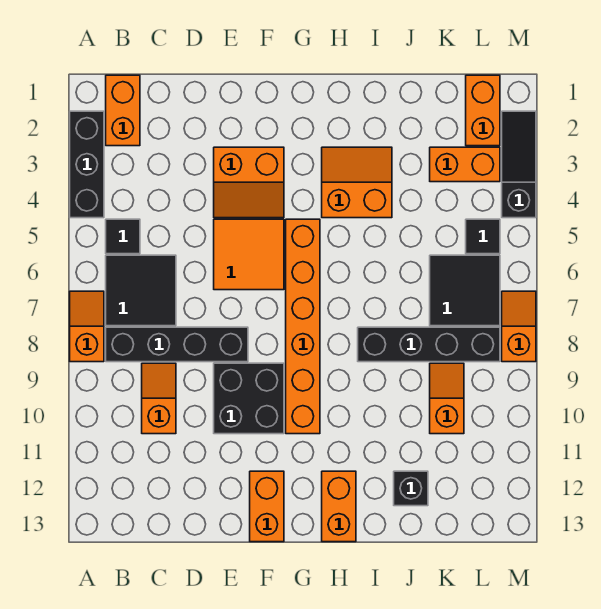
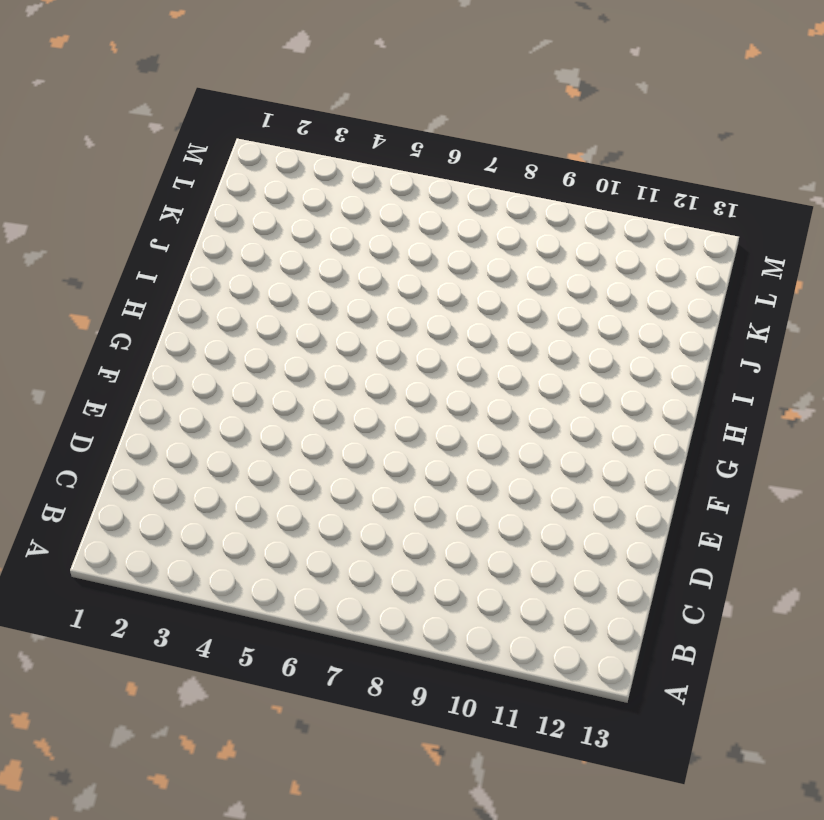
none -> black brick A2:A4 level 1
none -> orange slope A7:A8 level 1 top 8
none -> orange brick B1:B2 level 1

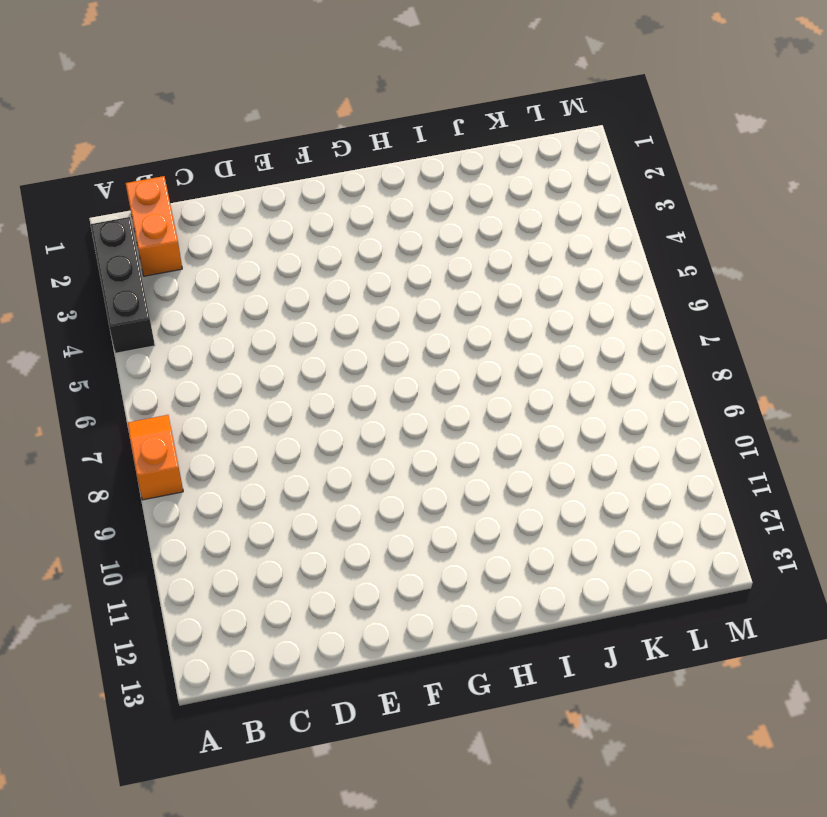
none -> black tile B5 level 1
none -> black tile B6:C7 level 1
none -> black brick B8:E8 level 1

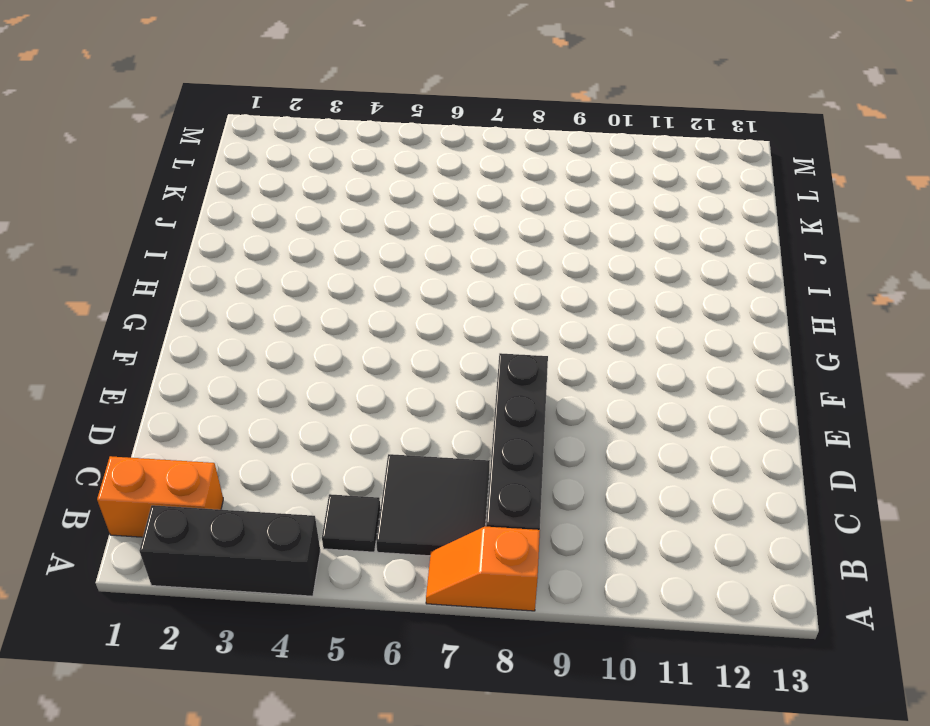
none -> orange slope C9:C10 level 1 top 10
none -> orange slope E3:F4 level 1 top 3
none -> orange tile E5:F6 level 1

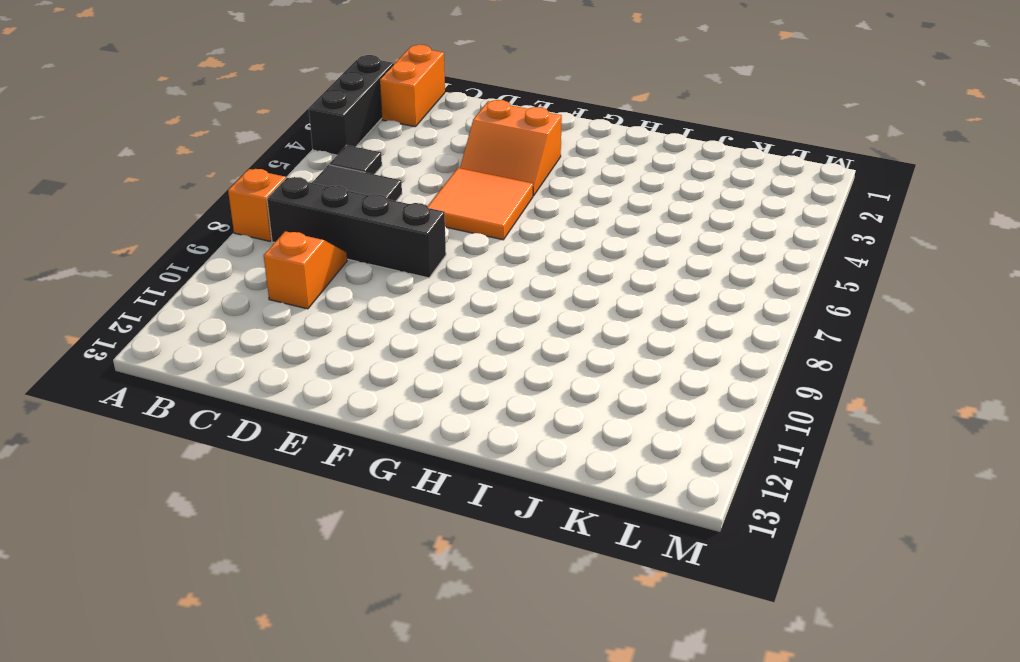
none -> black brick E9:F10 level 1
none -> orange brick F12:F13 level 1
none -> orange brick G5:G10 level 1

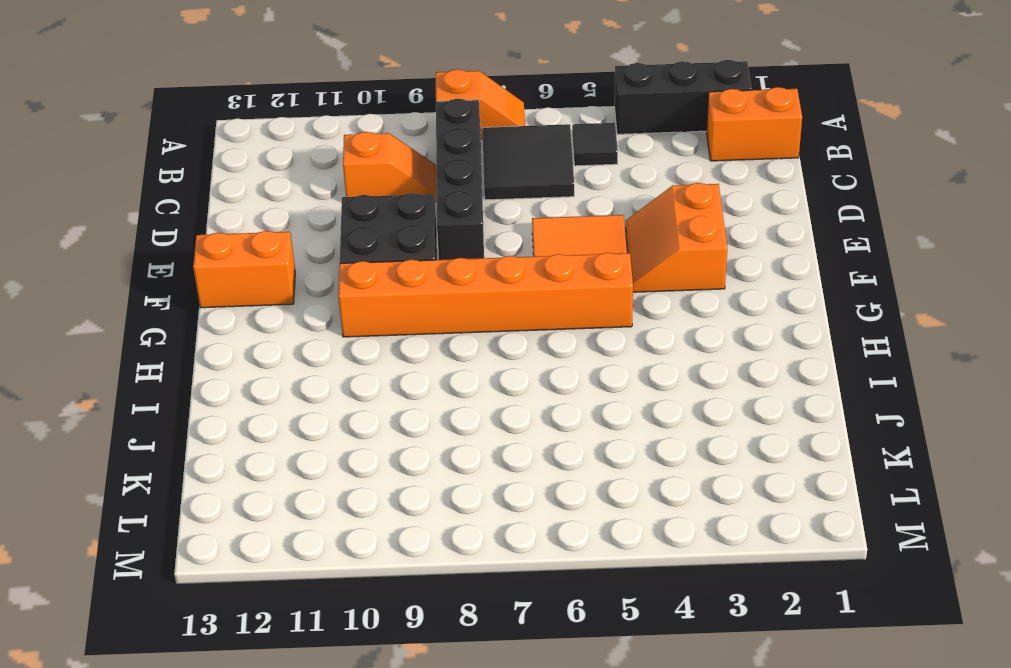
none -> orange slope H3:I4 level 1 top 4
none -> orange brick H12:H13 level 1
none -> black brick I8:L8 level 1

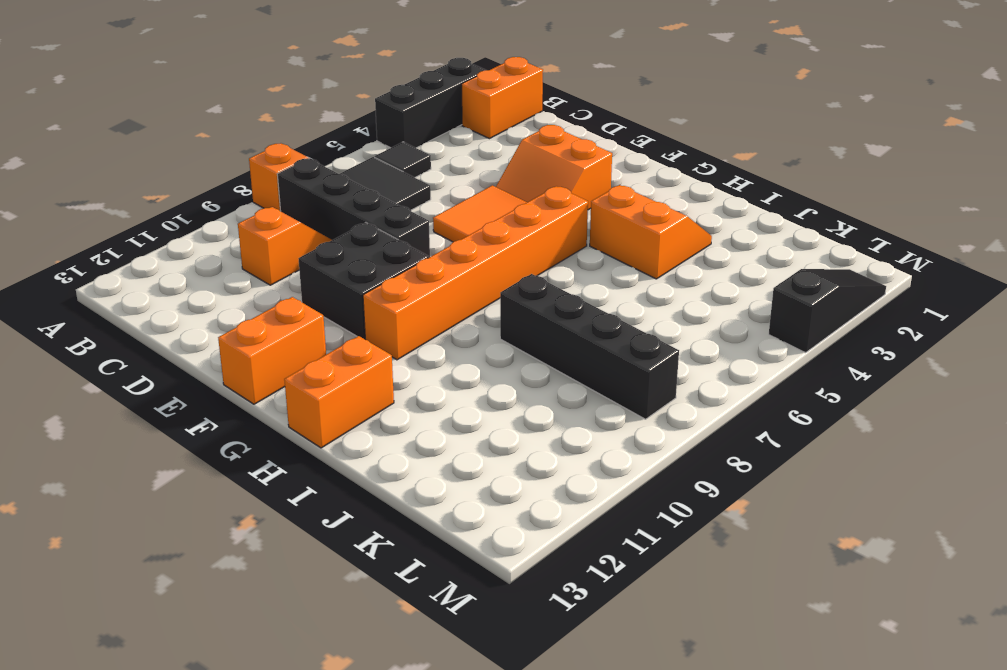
none -> black brick J12 level 1
none -> orange brick K3:L3 level 1
none -> black tile K6:L7 level 1

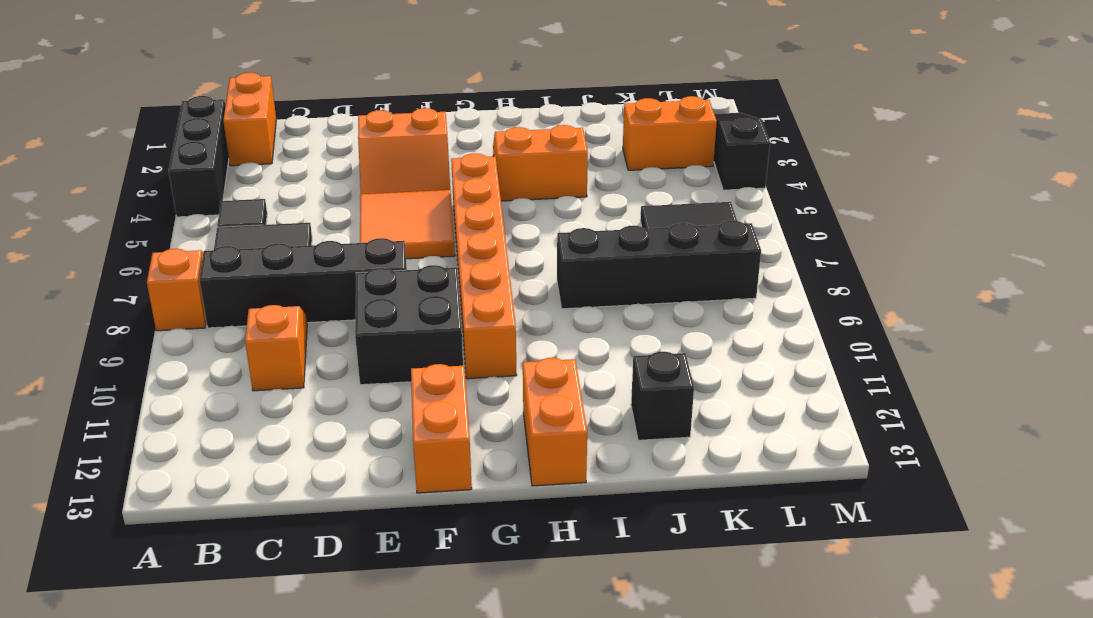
none -> orange slope K9:K10 level 1 top 10
none -> orange brick L1:L2 level 1
none -> black tile L5 level 1

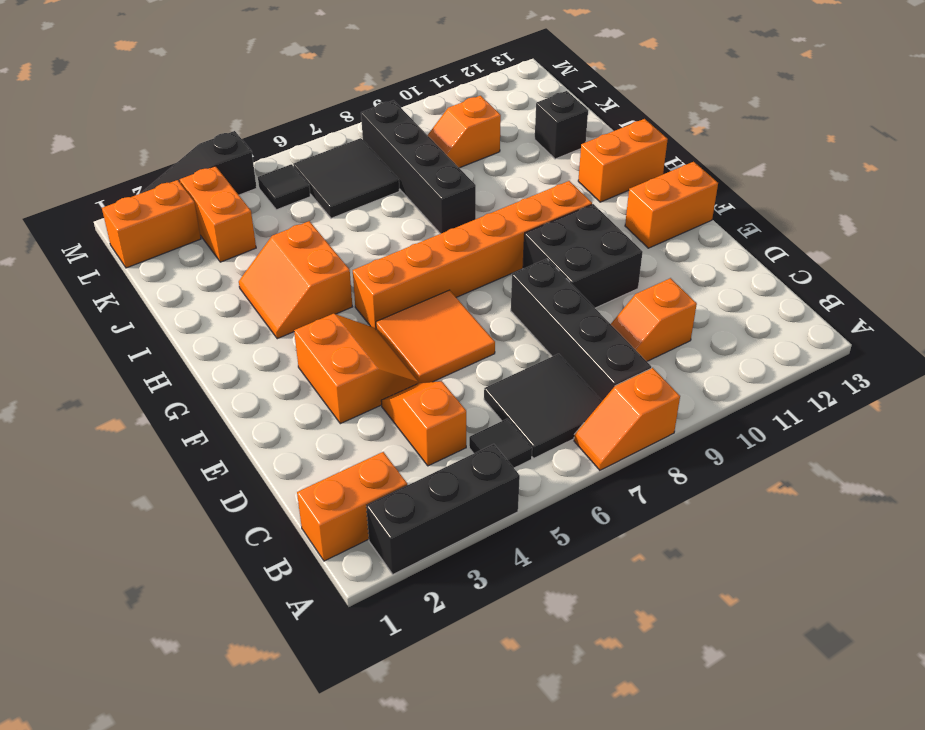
orange slope C4:D4 level 1 top C -> orange slope M7:M8 level 1 top 8

